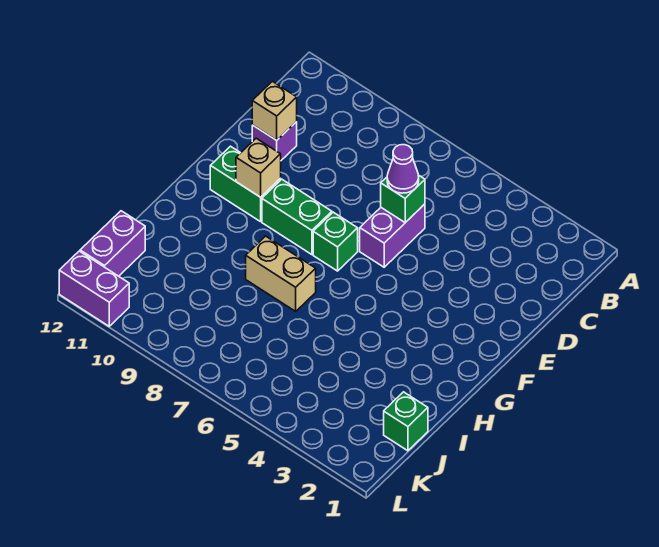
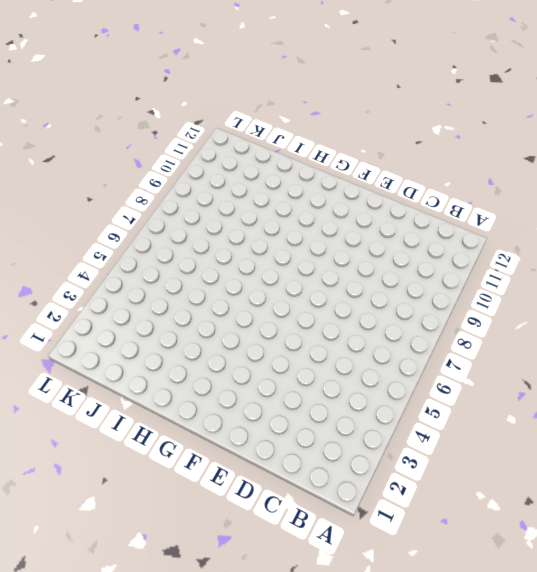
none -> purple brick D6:E6 level 1
none -> purple brick D11 level 1
none -> green brick F7 level 1

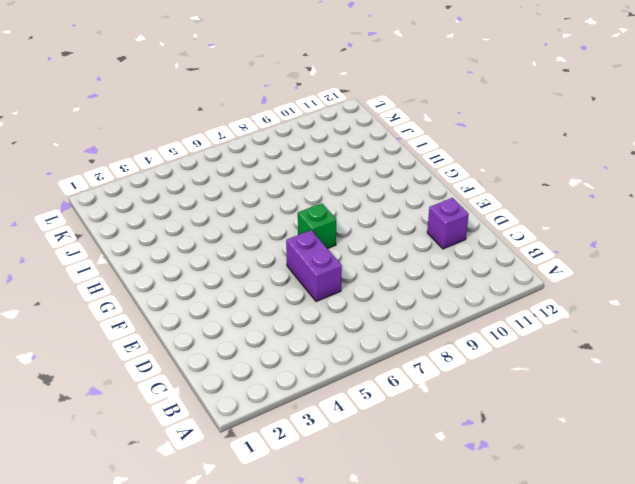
none -> green brick F8:F9 level 1
none -> green brick F10:F11 level 1
none -> tan brick H7:H8 level 1

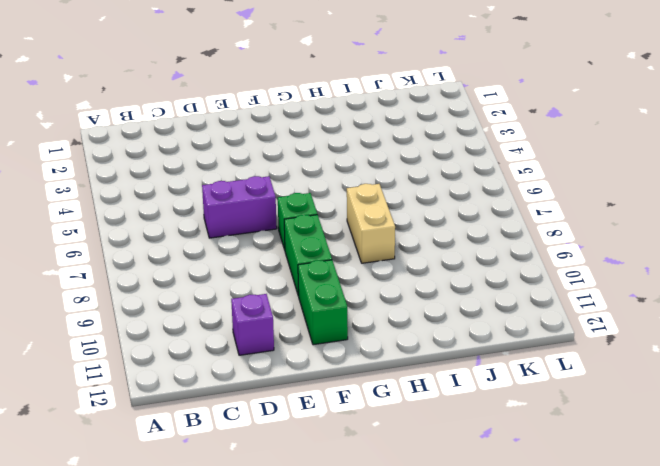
none -> green brick J1 level 1
none -> purple brick J12:K12 level 1
none -> purple brick L11:L12 level 1

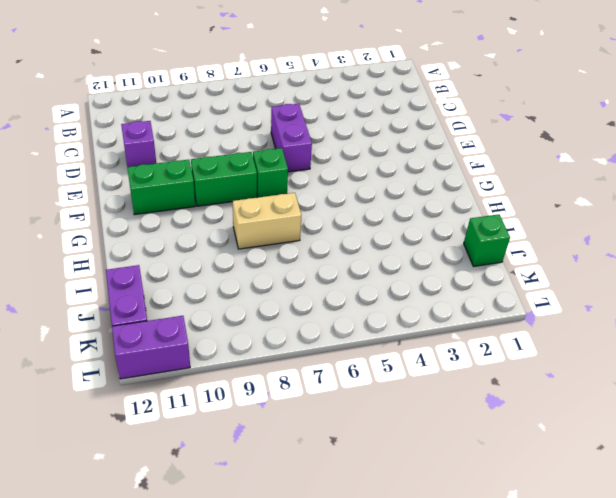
none -> green brick D6 level 2
none -> tan brick D11 level 2
none -> tan brick F10 level 2

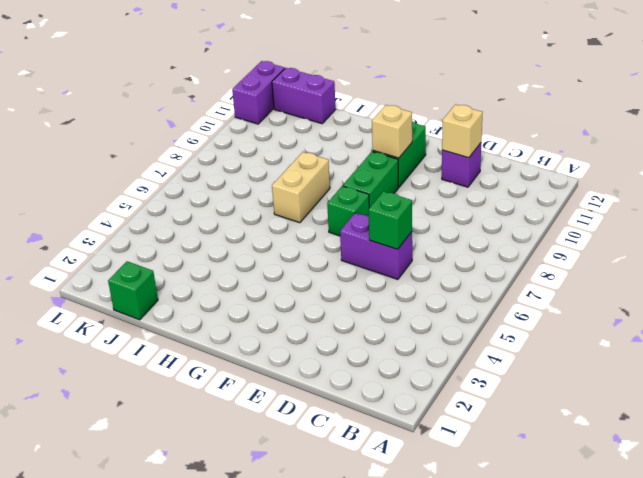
none -> purple cone D6 level 3

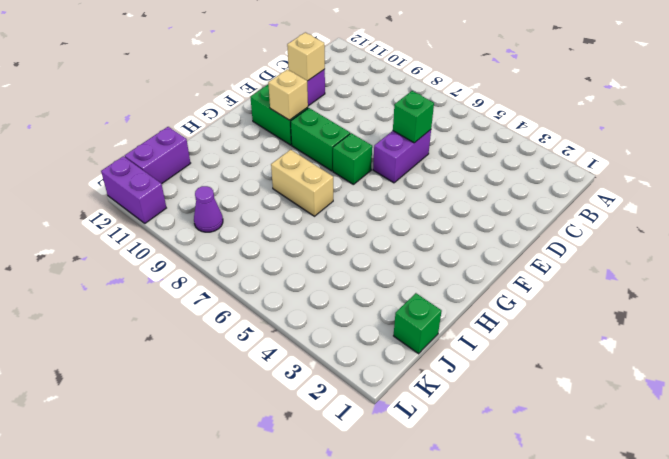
purple cone K9 level 1 -> purple cone D6 level 3

